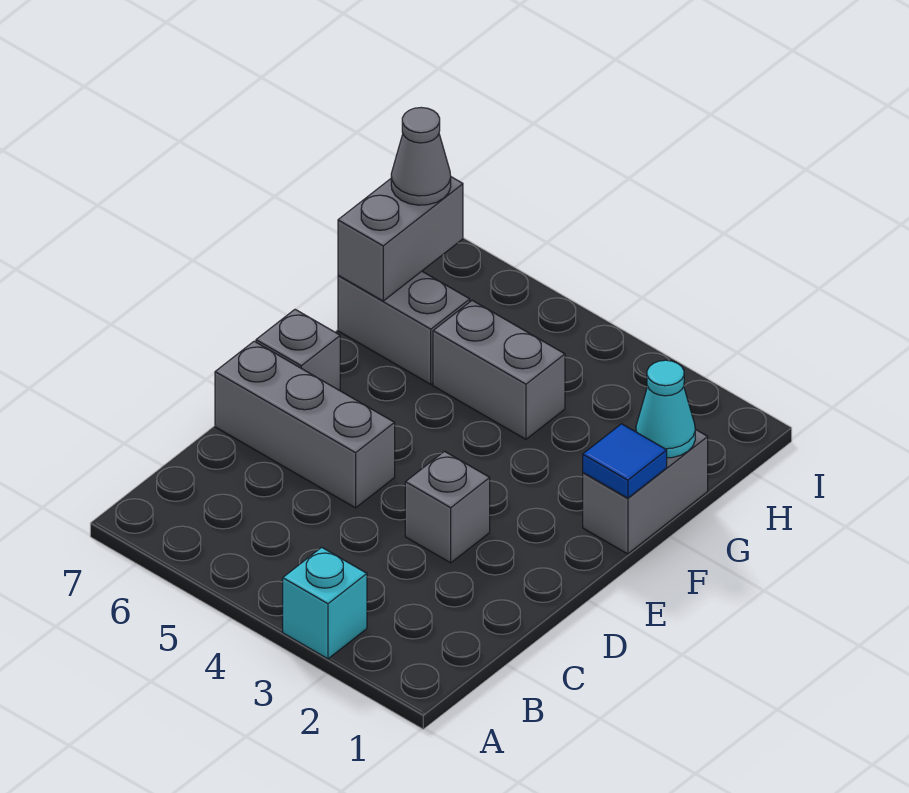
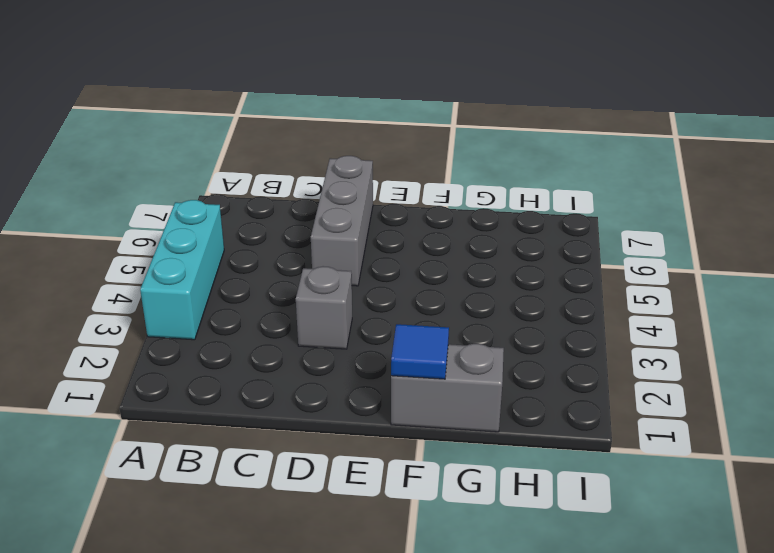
cyan brick A3:A5 level 1 -> cyan brick A3 level 1
none -> grey brick E7 level 1
none -> grey brick G4:G5 level 1

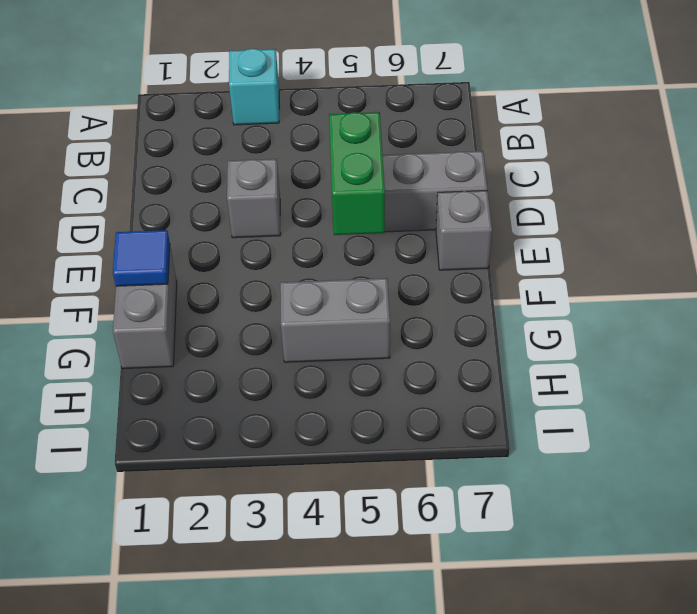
green brick D5:E5 level 2 -> none
none -> grey brick G6:G7 level 1
none -> cyan cone G1 level 2

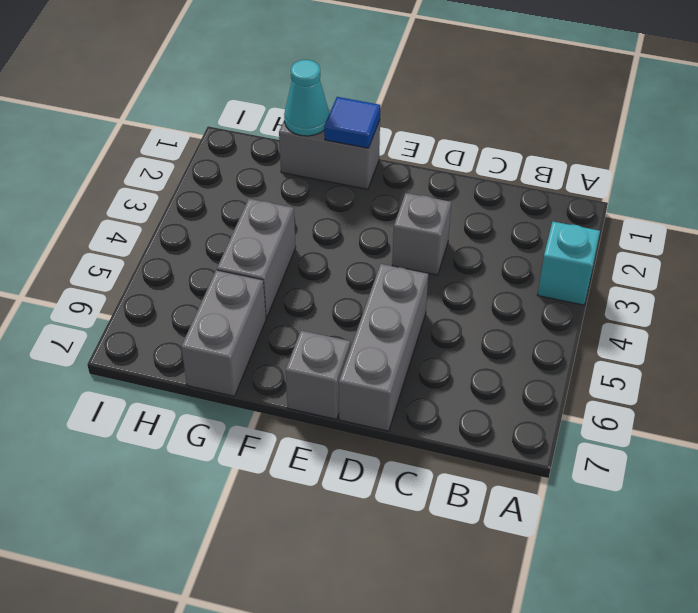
none -> grey brick G7:H7 level 2
none -> grey cone H7 level 3

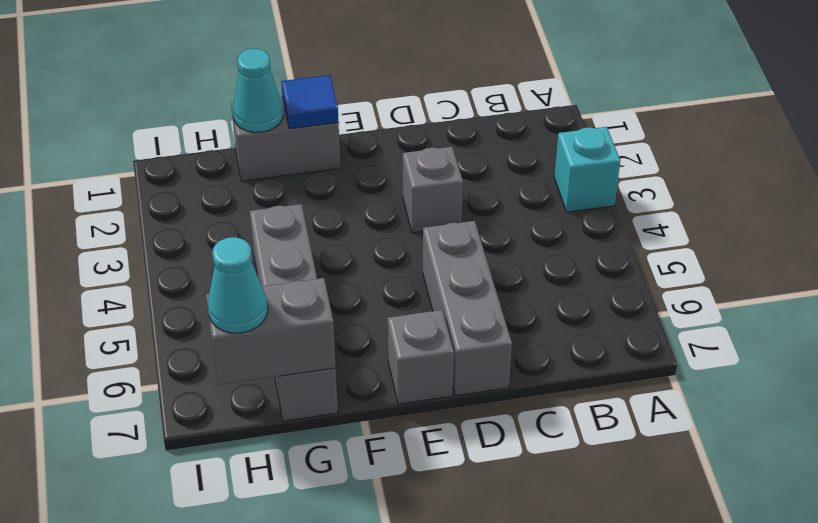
cyan cone H7 level 3 -> grey cone H7 level 3

